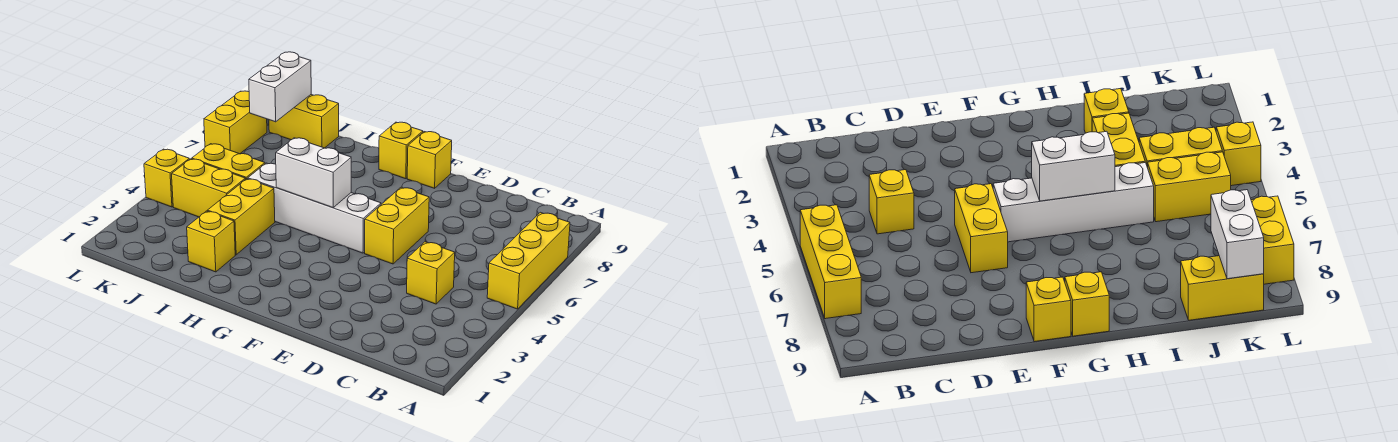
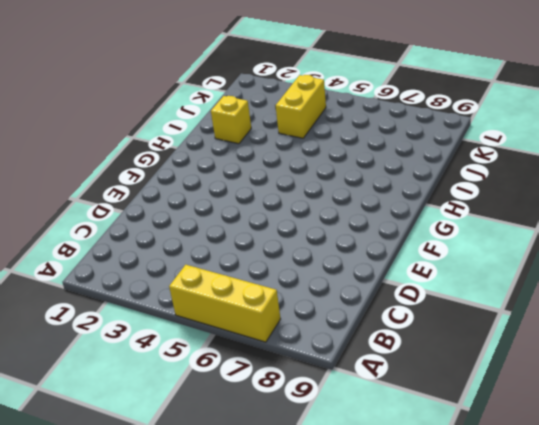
none -> yellow brick C4 level 1
none -> yellow brick E5:E6 level 1
none -> white brick F5:I5 level 1

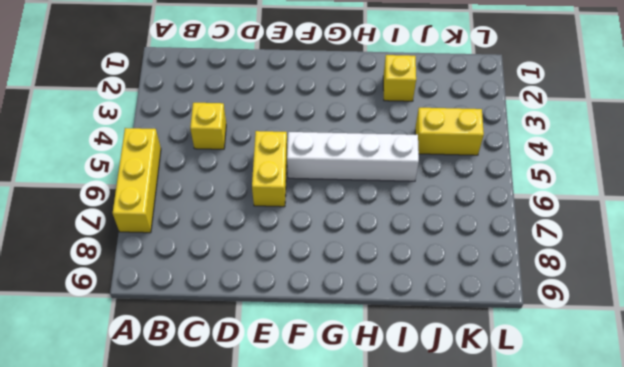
none -> yellow brick F9 level 1
none -> yellow brick G9 level 1
none -> yellow brick I3:I4 level 1

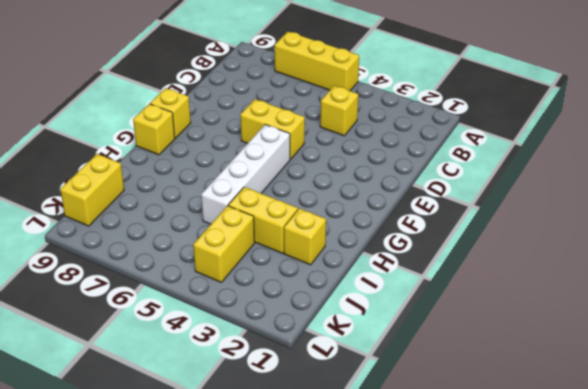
none -> yellow brick J5:K5 level 1
none -> yellow brick L4 level 1
none -> yellow brick L7:L8 level 1

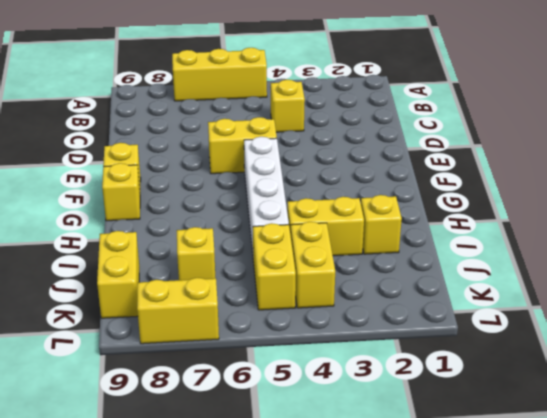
yellow brick J7 level 1 -> yellow brick L4 level 1
none -> white brick G5:H5 level 2
none -> white brick K8:K9 level 2

